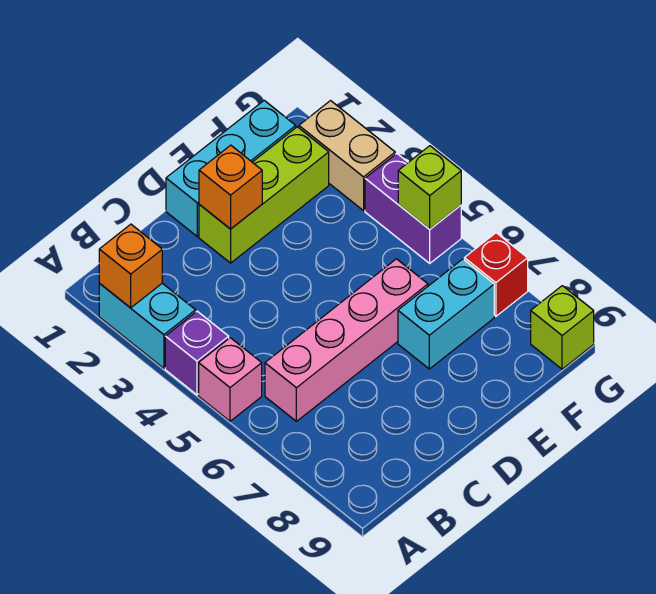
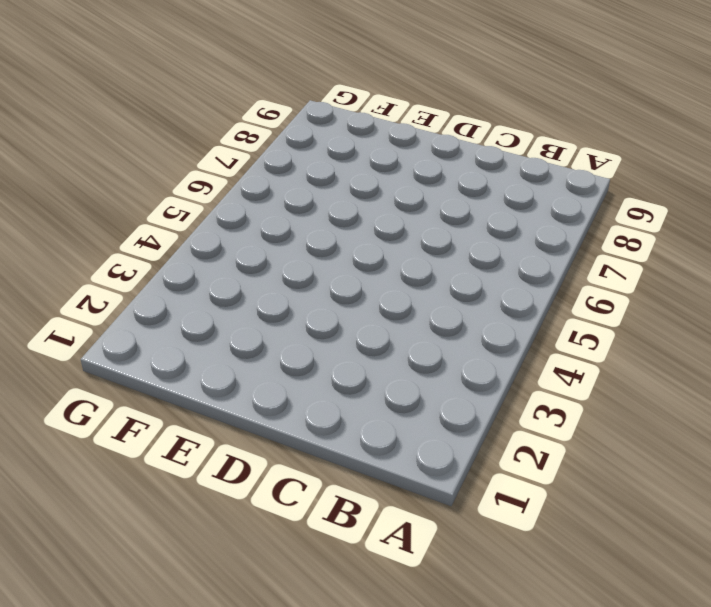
none -> cyan brick A2:A3 level 1
none -> purple brick A4 level 1
none -> pink brick A5 level 1

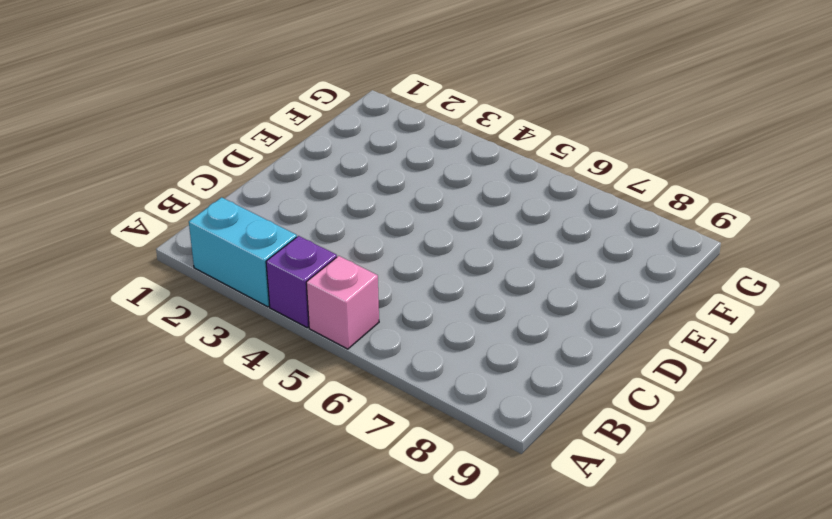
none -> pink brick B6:E6 level 1
none -> cyan brick D1:F1 level 1
none -> lime brick D2:F2 level 1

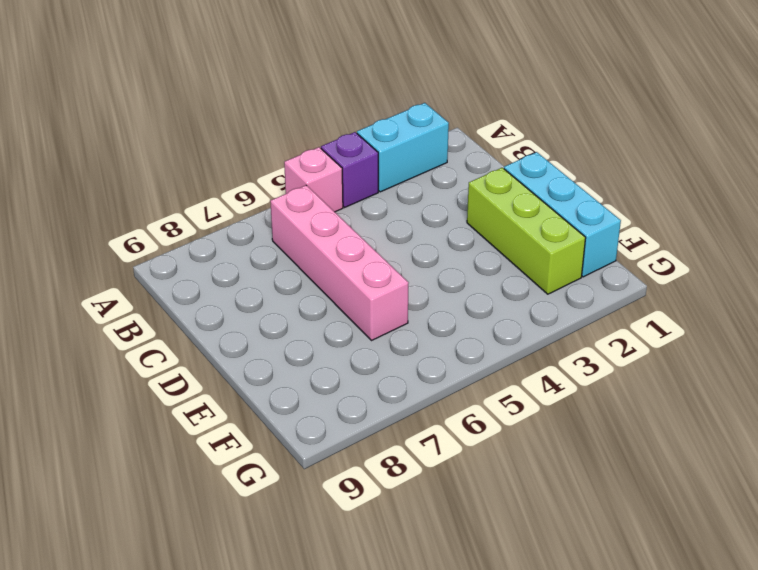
none -> cyan brick E7:F7 level 1
none -> tan brick G2:G3 level 1
none -> purple brick G4:G5 level 1

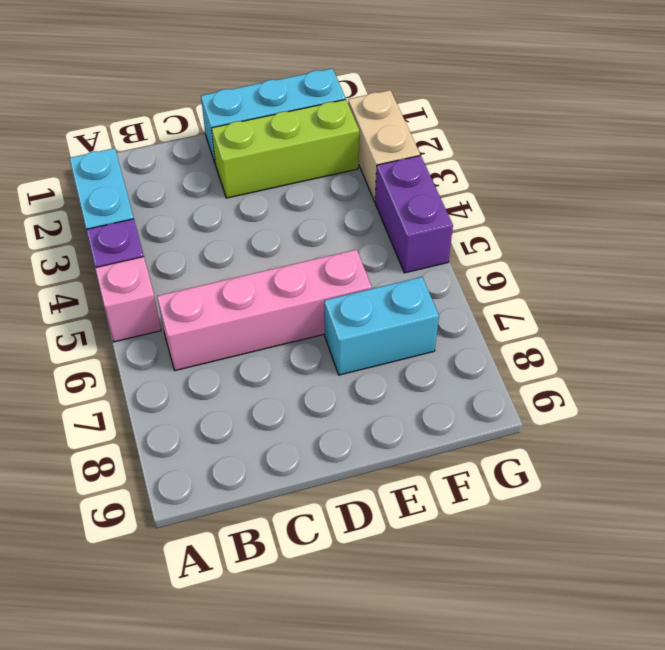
none -> red brick G7 level 1
none -> lime brick G9 level 1
none -> orange brick A2 level 2

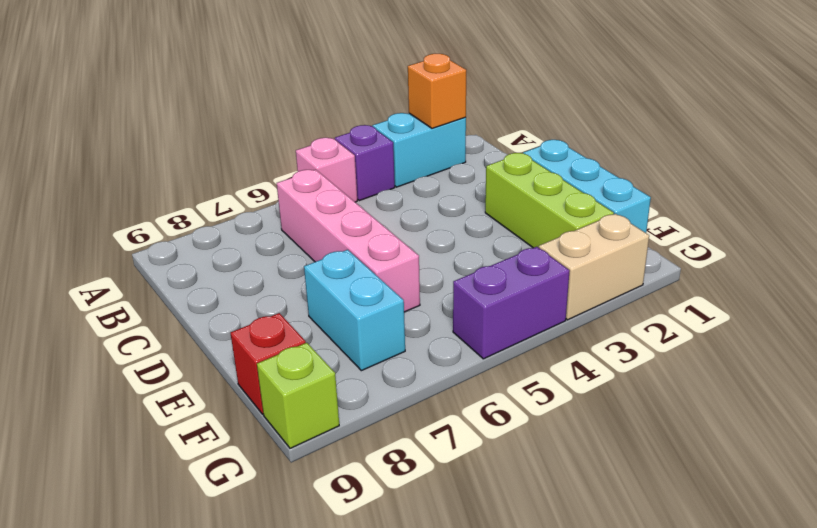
red brick F9 level 1 -> red brick G7 level 1
none -> orange brick D2 level 2
none -> lime brick G5 level 2

